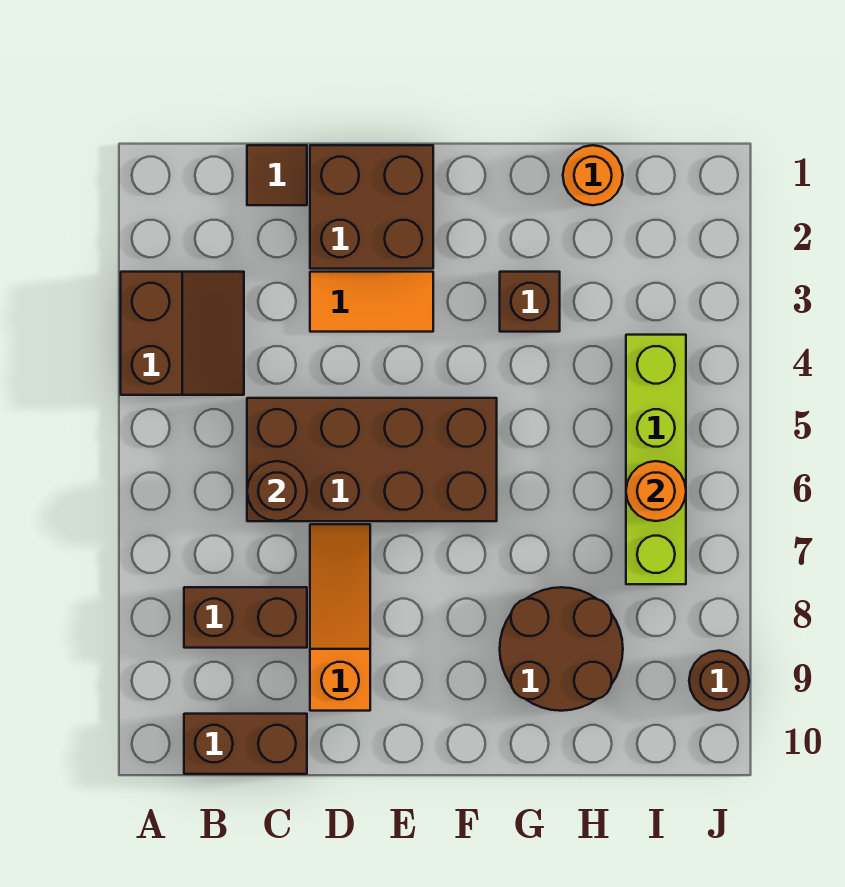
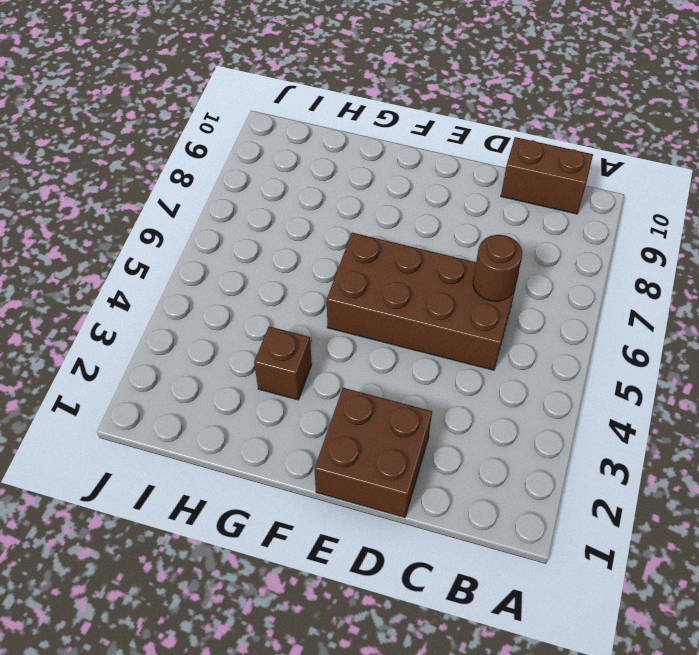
none -> brown slope A3:B4 level 1 top A
none -> brown brick B8:C8 level 1
none -> brown tile C1 level 1

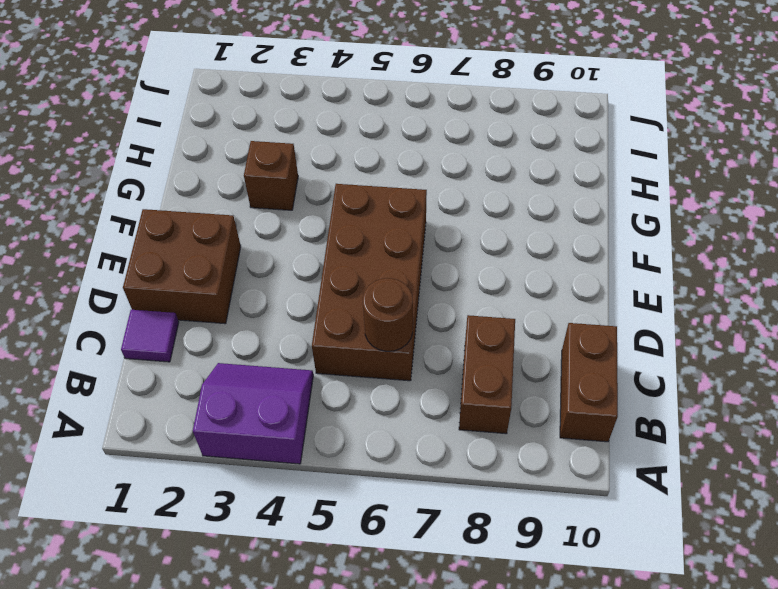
purple slope A3:B4 level 1 top A -> brown slope A3:B4 level 1 top A
purple tile C1 level 1 -> brown tile C1 level 1
none -> orange tile D3:E3 level 1
none -> orange slope D7:D9 level 1 top 9
none -> brown round brick G8:H9 level 1

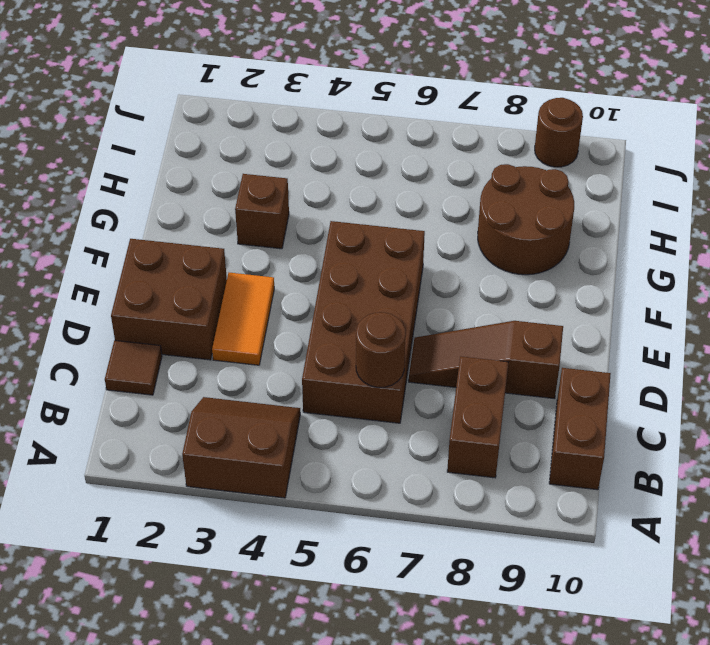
brown slope D7:D9 level 1 top 9 -> orange slope D7:D9 level 1 top 9
none -> orange round brick H1 level 1
none -> lime brick I4:I7 level 1
none -> orange round brick I6 level 2

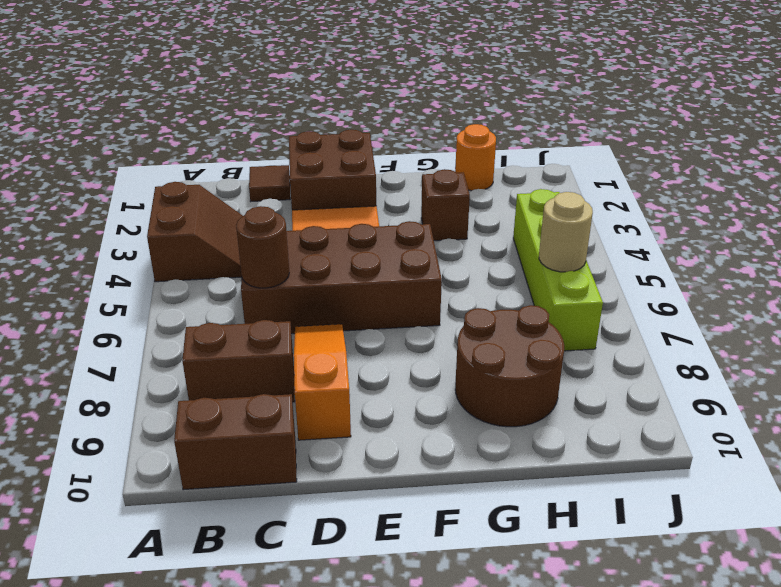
tan round brick I6 level 2 -> orange round brick I6 level 2
none -> brown round brick J9 level 1

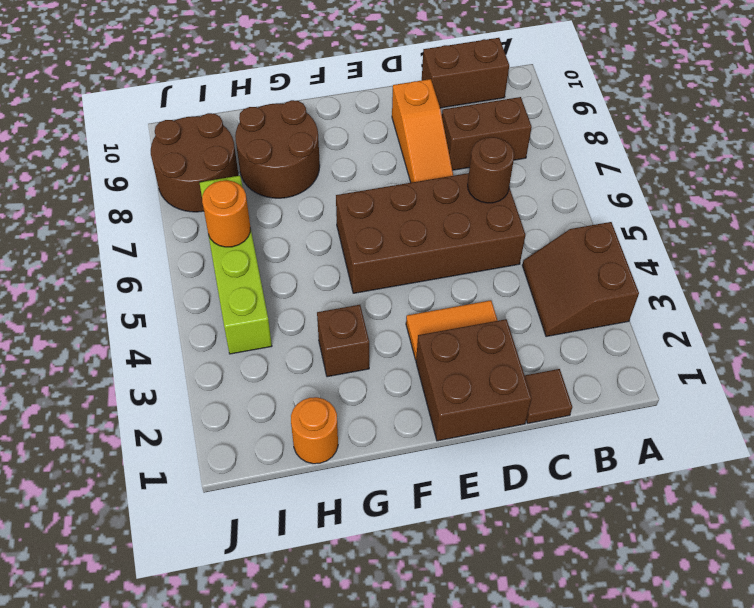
brown round brick I8:J9 level 1 -> brown round brick J9 level 1

